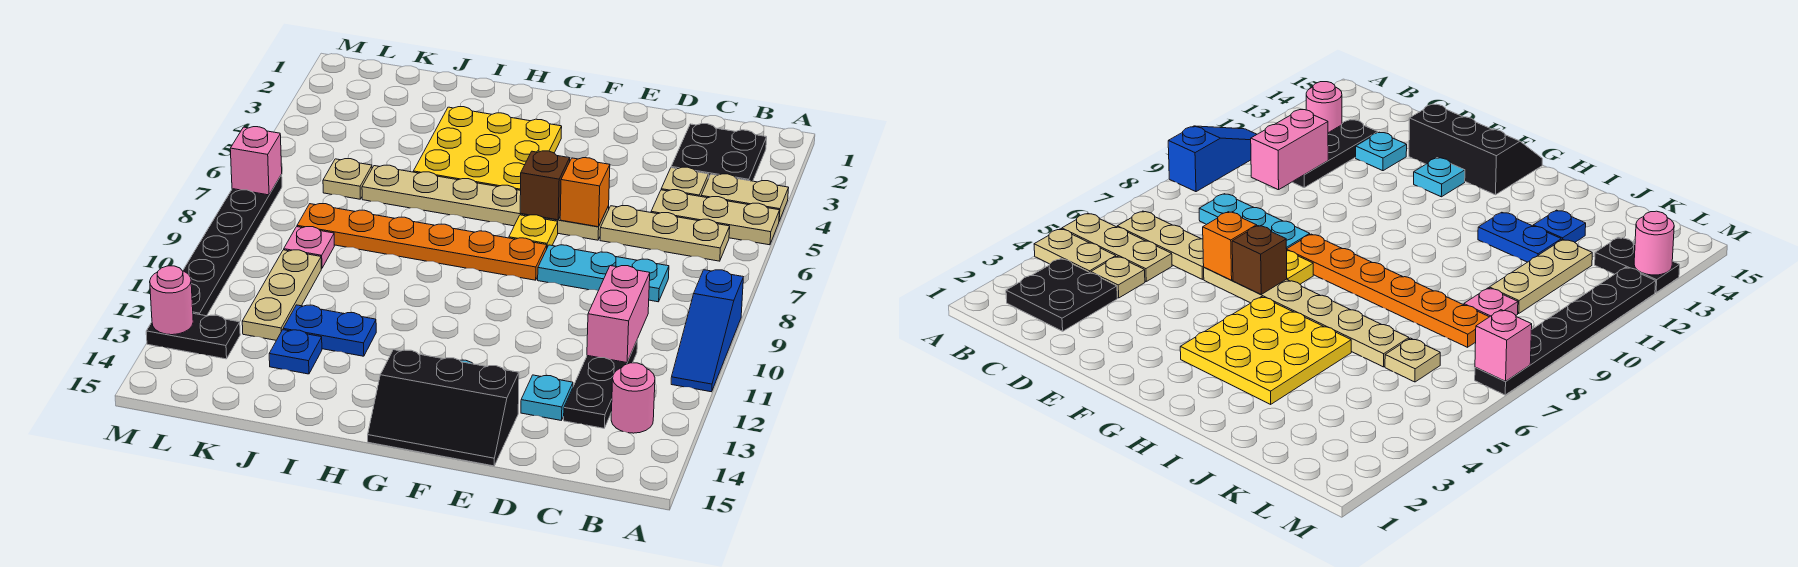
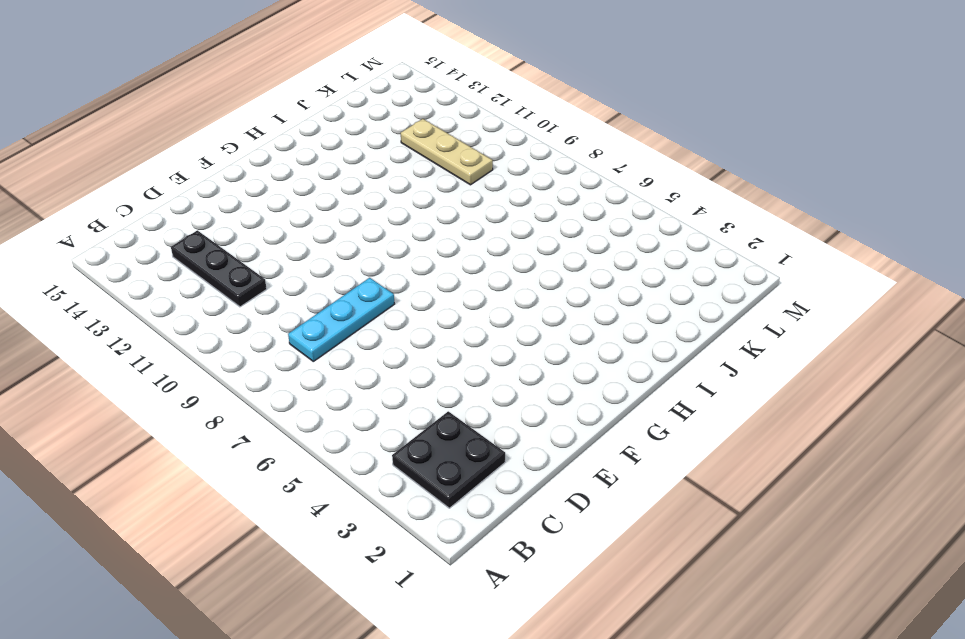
none -> tan plate A4:B4 level 1
none -> tan plate A5:C5 level 1
none -> blue slope A9:A11 level 1 top 9

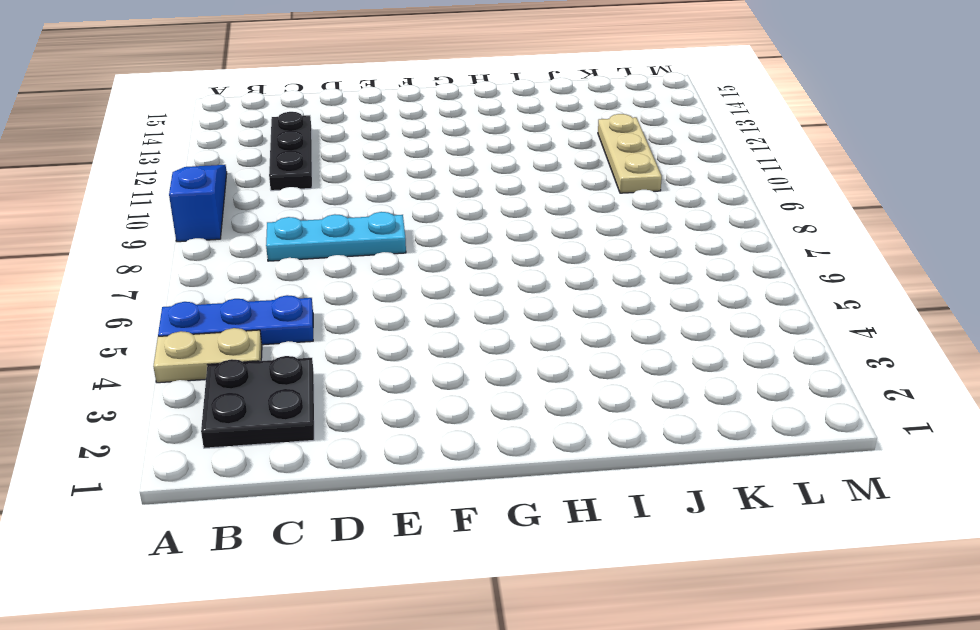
blue plate A5:C5 level 1 -> tan plate A5:C5 level 1
none -> tan plate B6:D6 level 1
none -> pink round brick B13 level 1
none -> tan plate C4 level 1

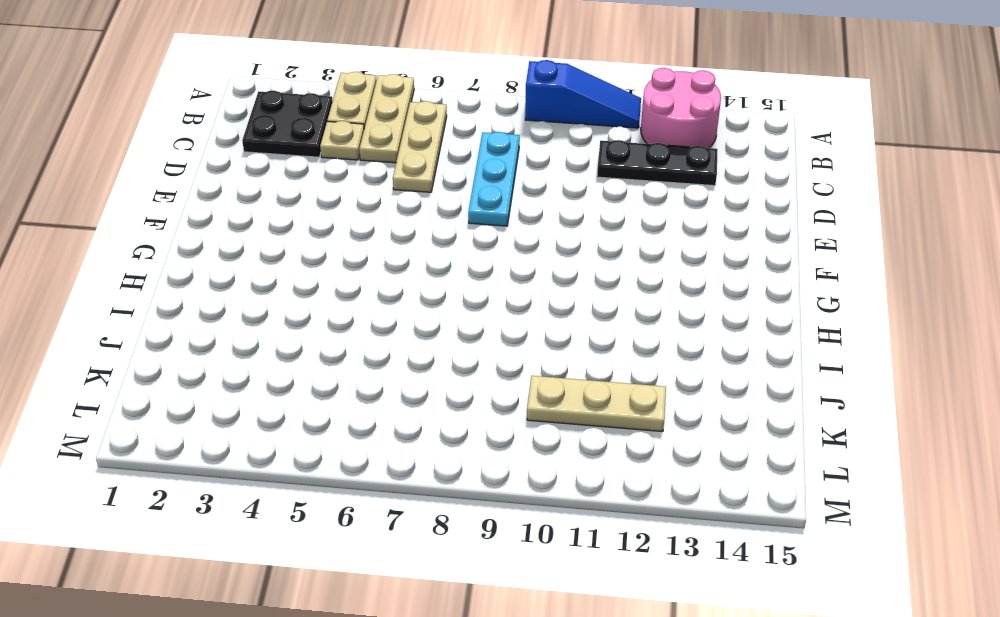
pink round brick A12:B13 level 1 -> pink round brick B13 level 1
none -> cyan plate D13 level 1
none -> tan plate E6:J6 level 1
none -> black slope E14:G15 level 1 top 14

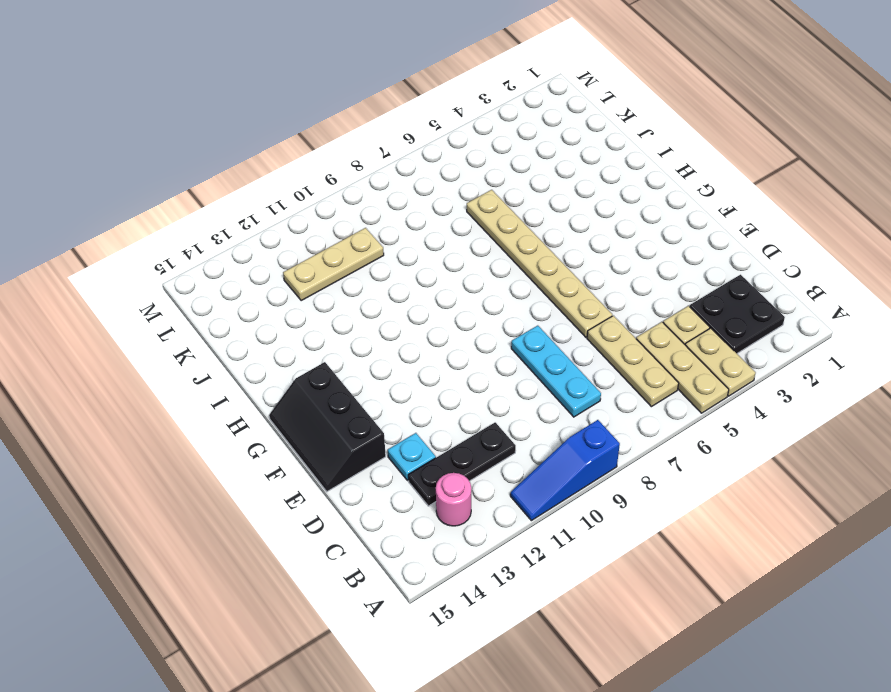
none -> yellow plate F7 level 1
none -> orange plate F8:K8 level 1
none -> cyan plate F13 level 1

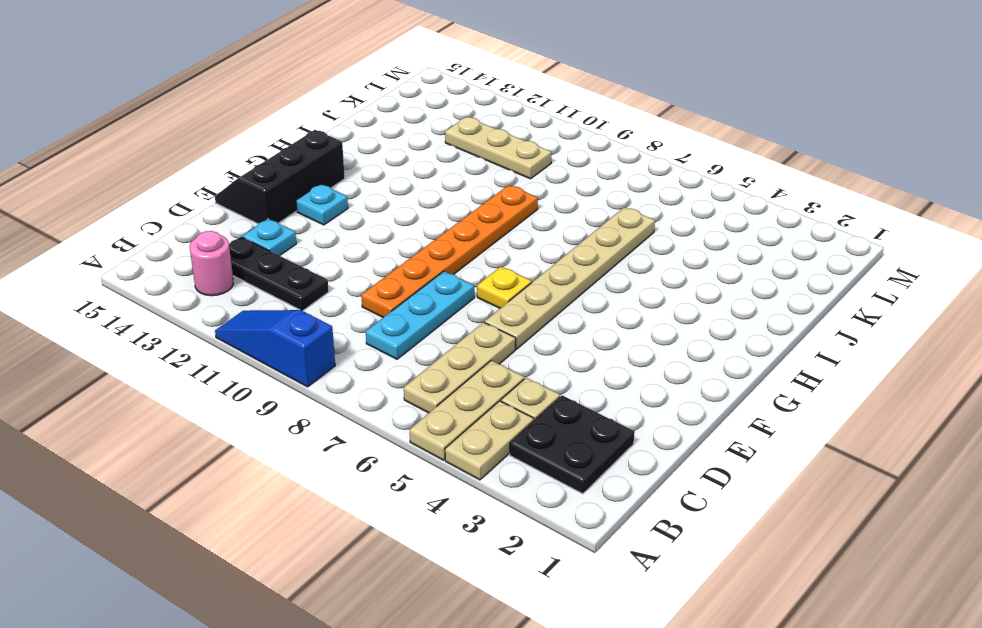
orange plate D9:I9 level 1 -> orange plate F8:K8 level 1
none -> yellow plate G3:I5 level 1
none -> blue plate I12:J12 level 1
none -> blue plate J13 level 1

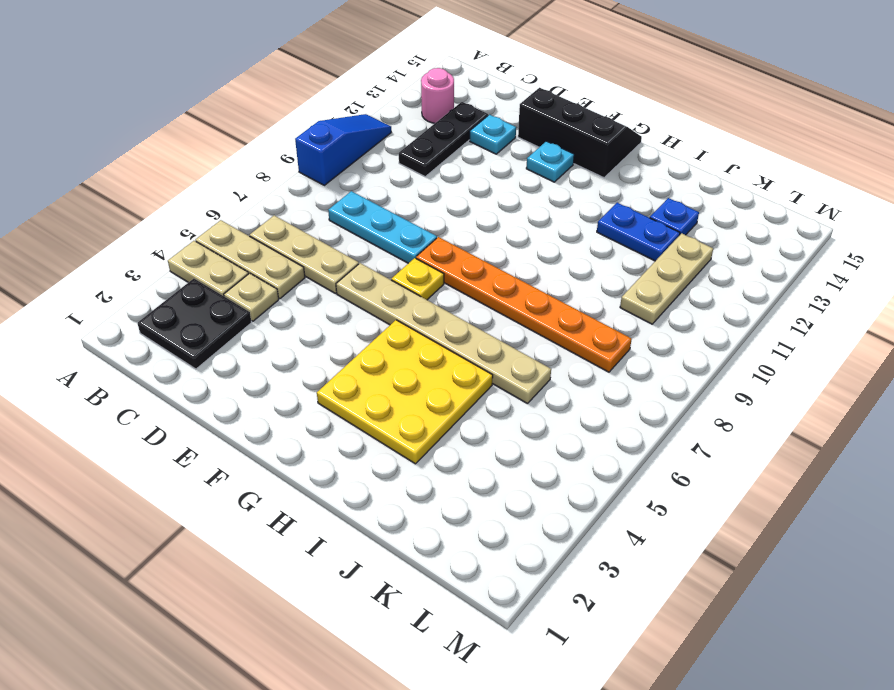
none -> tan plate K6 level 1
none -> pink plate K9 level 1
none -> black plate L13:M13 level 1

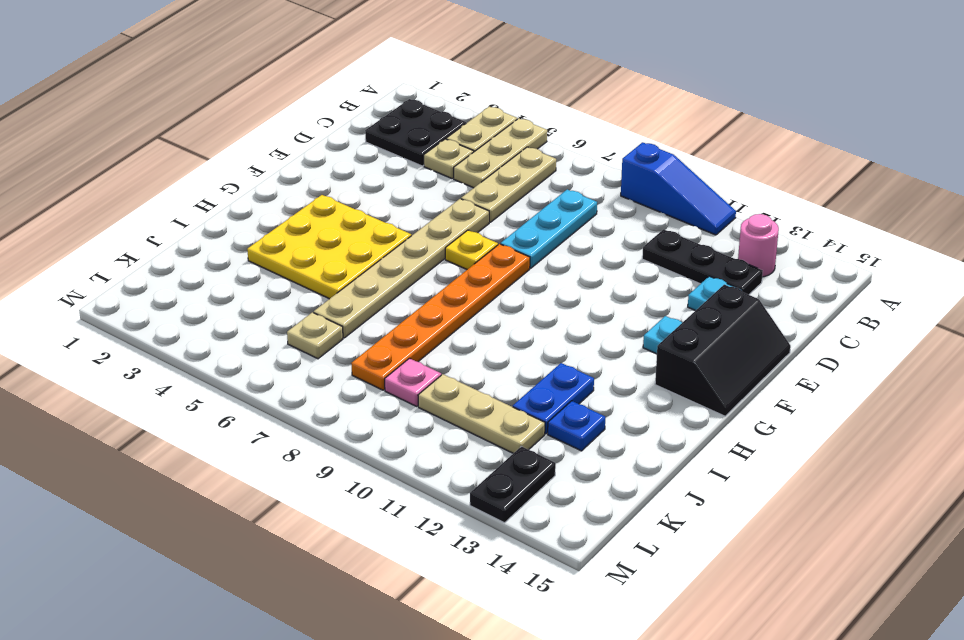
none -> black plate M7:M12 level 1
none -> pink brick C10:C11 level 2
none -> orange brick E6 level 2

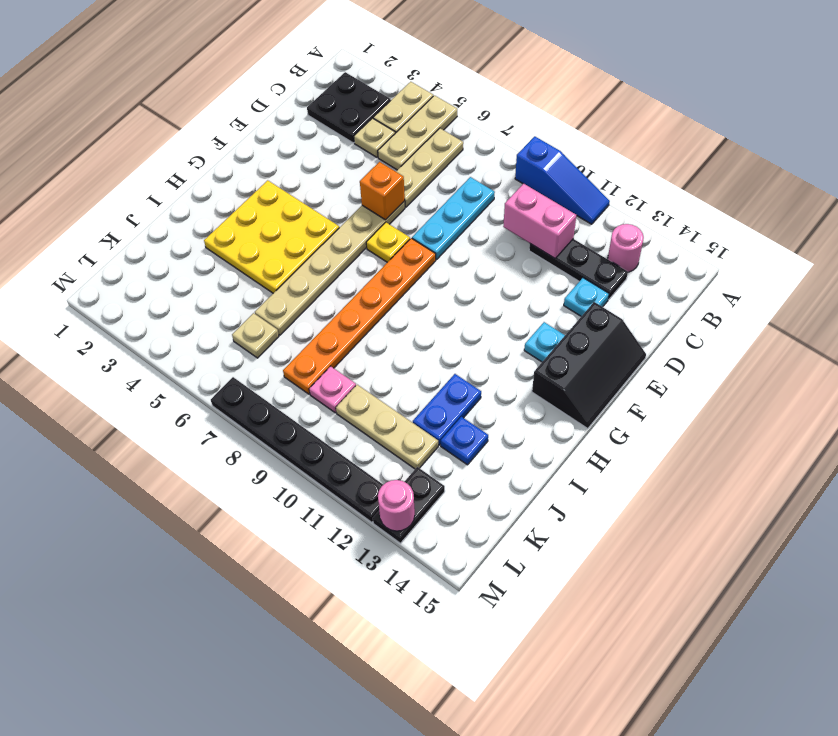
none -> brown brick F6 level 2
none -> pink brick M7 level 2

